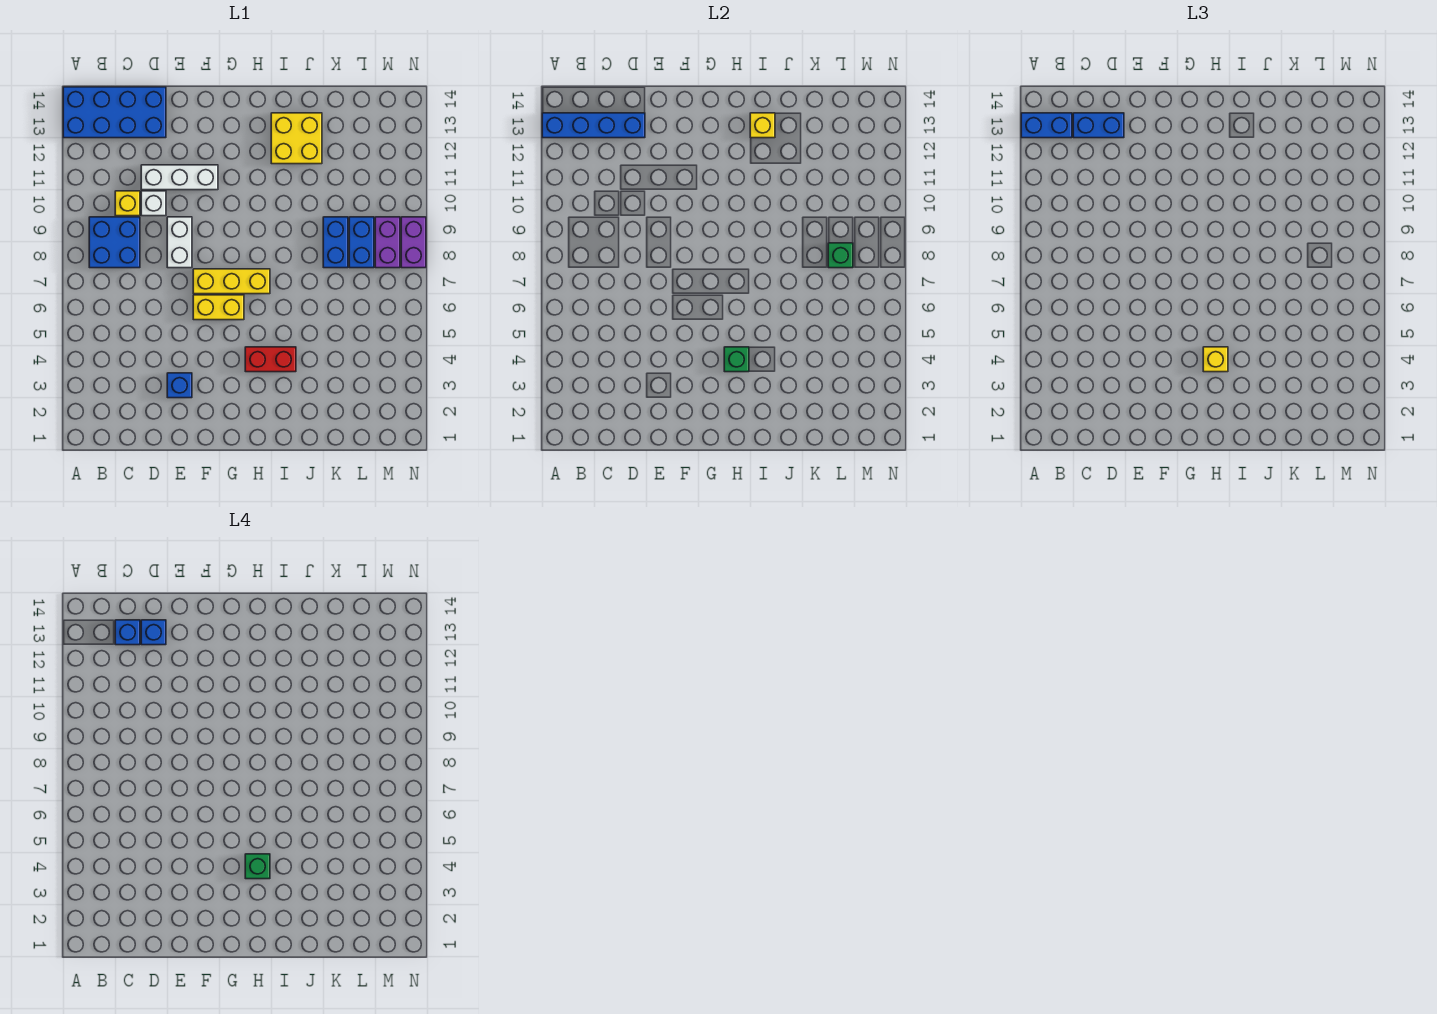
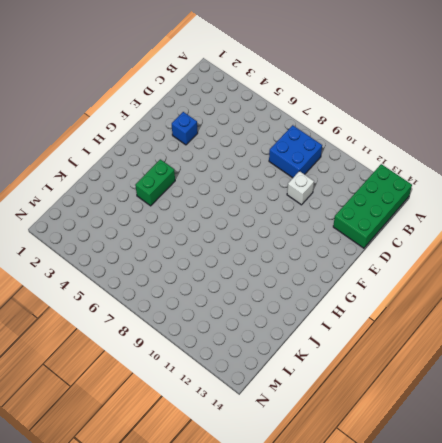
green brick A13:D14 level 1 -> blue brick A13:D14 level 1
green brick H4:I4 level 1 -> red brick H4:I4 level 1
none -> yellow brick C10 level 1
none -> white brick D11:F11 level 1
none -> white brick E8:E9 level 1

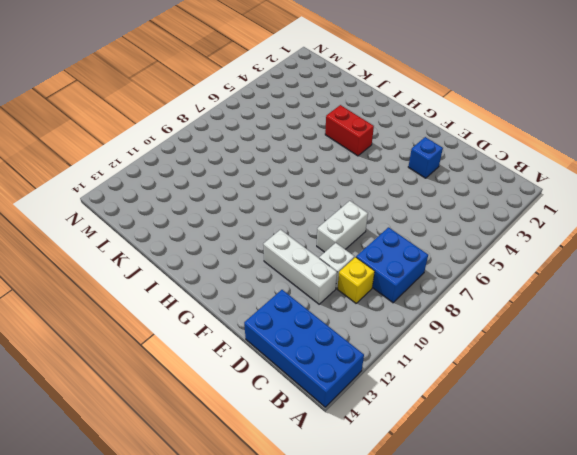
none -> yellow brick F6:G6 level 1
none -> yellow brick F7:H7 level 1
none -> yellow brick I12:J13 level 1

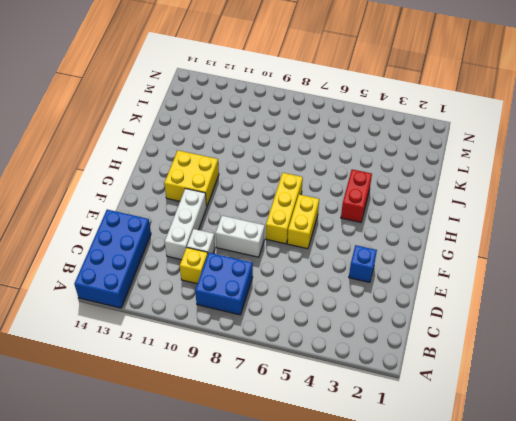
yellow brick G11:H12 level 1 -> yellow brick I12:J13 level 1
none -> blue brick K8:K9 level 1
none -> blue brick L8:L9 level 1
none -> purple brick M8:M9 level 1

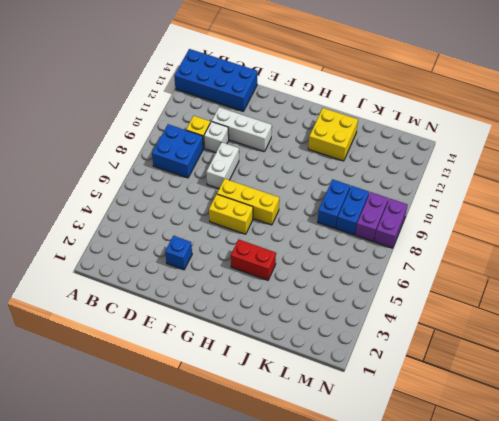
none -> blue brick A13:D13 level 2
none -> green brick H4 level 2
none -> yellow brick I13 level 2

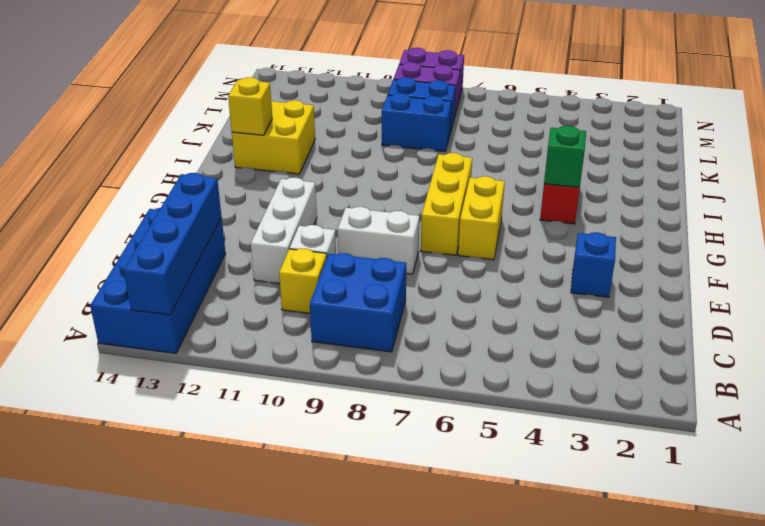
none -> green brick L8 level 2
none -> blue brick A13:B13 level 3
none -> blue brick C13:D13 level 3

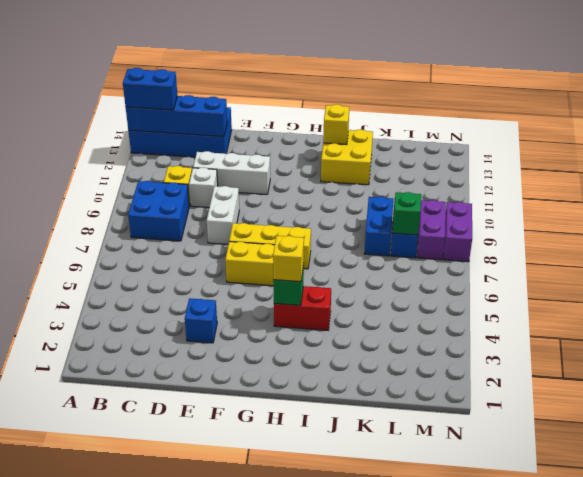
none -> blue brick C13:D13 level 3
none -> blue brick C13 level 4
none -> blue brick D13 level 4

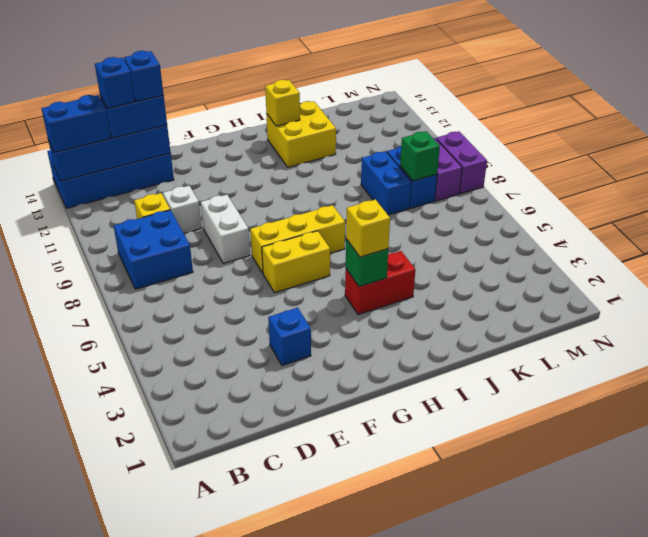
none -> white brick D11:F11 level 1
none -> green brick H4 level 4

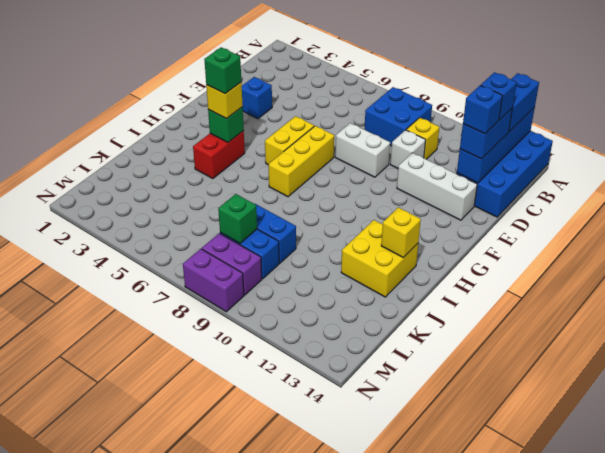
white brick E11:E13 level 1 -> white brick D11:F11 level 1

